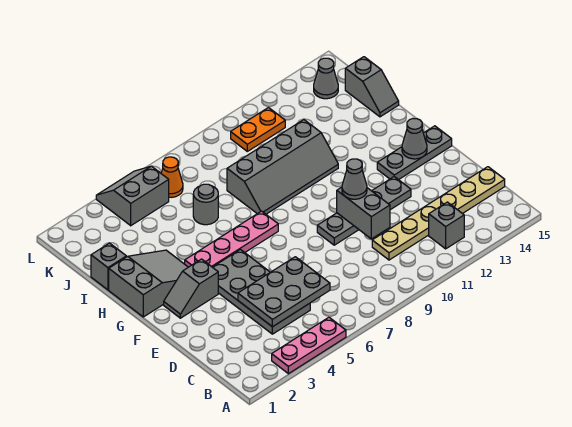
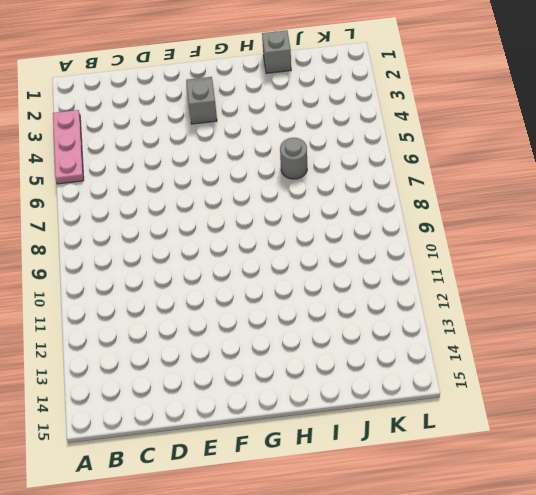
none -> grey brick B12 level 1
none -> grey plate C4:F5 level 1
none -> tan plate C10:C15 level 1

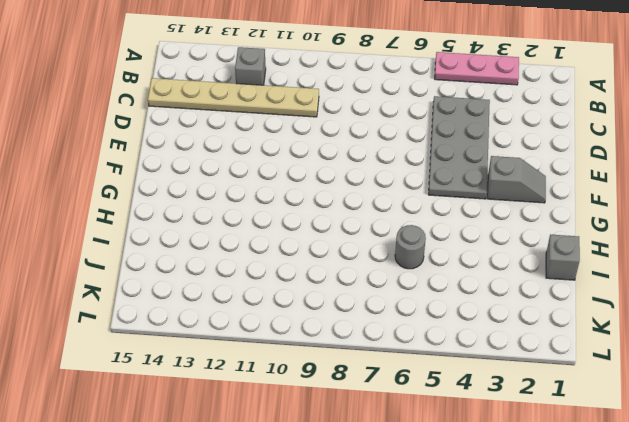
none -> grey plate E9:E12 level 1
none -> grey plate F13:F15 level 1
none -> grey slope G1:H3 level 1 top 1

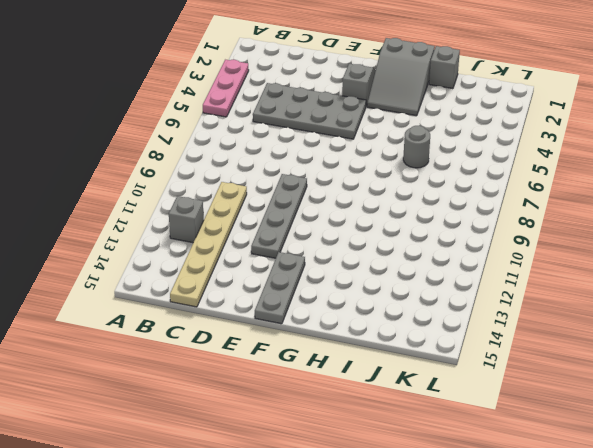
none -> pink plate G4:G7 level 1
none -> grey slope H8:I11 level 1 top I
none -> grey slope I15:J15 level 1 top J

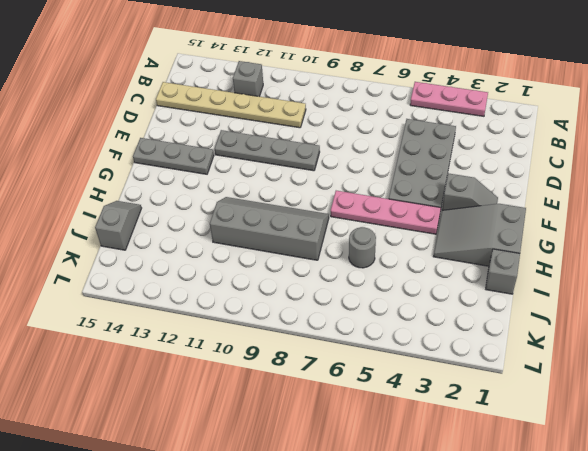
none -> grey slope K4:L5 level 1 top K
none -> orange cone K6 level 1
none -> orange plate K10:K11 level 1

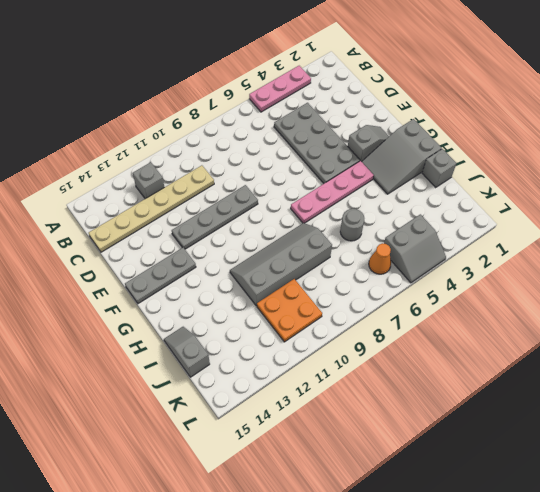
orange plate J10:K11 level 1 -> orange plate K10:K11 level 1
none -> grey cone K14 level 1
none -> grey plate C4:D6 level 2
none -> grey brick D10:E10 level 2

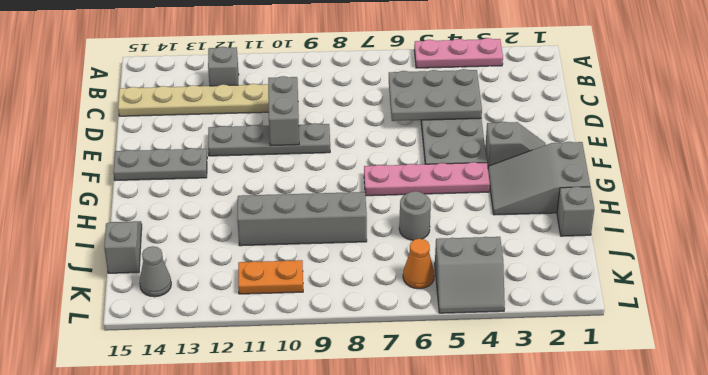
none -> grey cone F14 level 2
none -> grey cone E10 level 3

